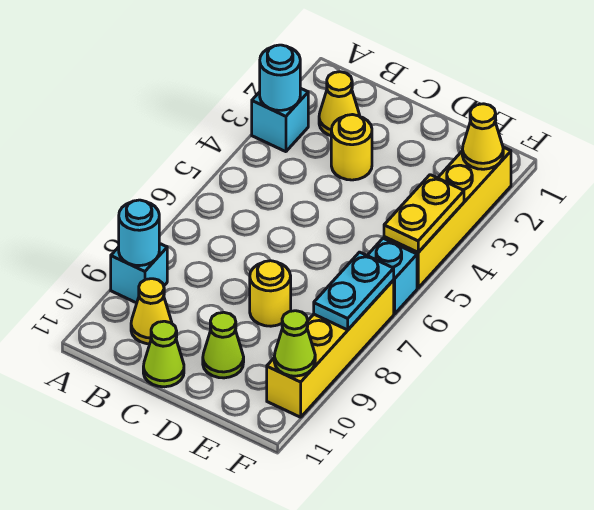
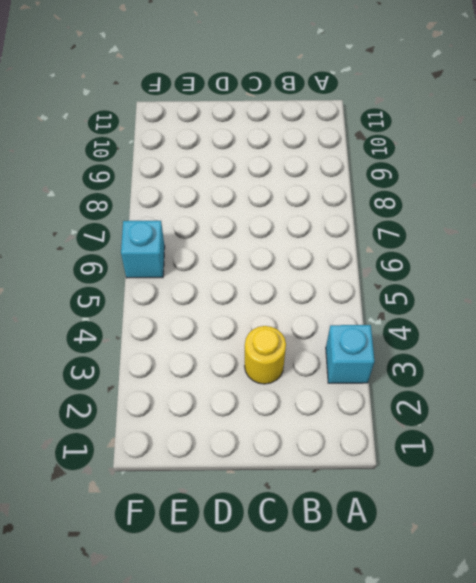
none -> cyan brick A9 level 1
none -> yellow cone B2 level 1
none -> yellow cone B10 level 1

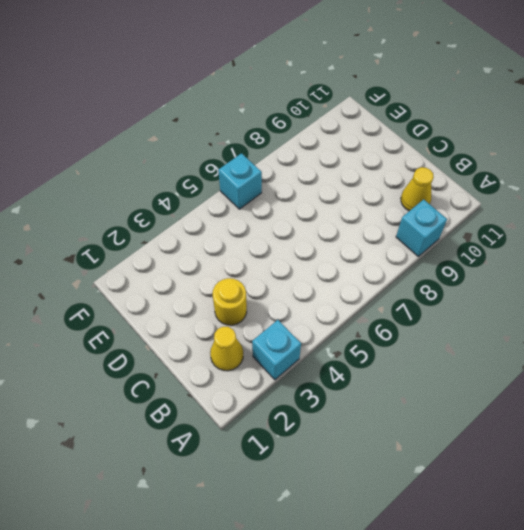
none -> lime cone C11 level 1
none -> yellow round brick D8 level 1
none -> lime cone D10 level 1

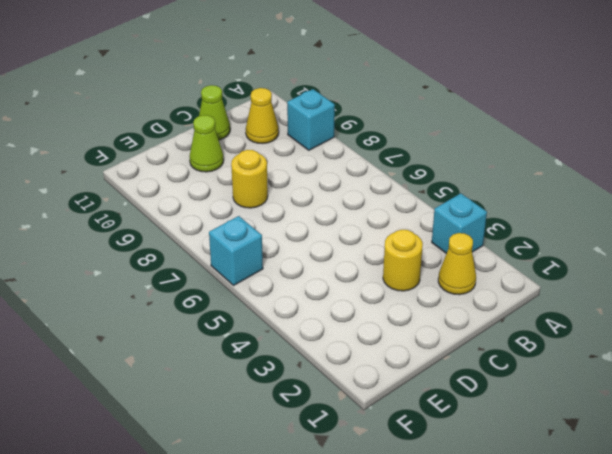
none -> yellow brick F2:F5 level 1
none -> yellow brick F7:F10 level 1
none -> cyan round brick A3 level 2

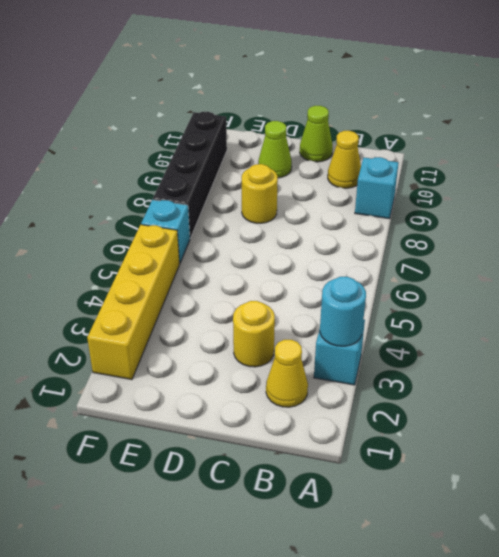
black brick F7:F10 level 1 -> yellow brick F7:F10 level 1
none -> cyan round brick A9 level 2
none -> yellow cone F2 level 2
none -> yellow plate F4:F5 level 2

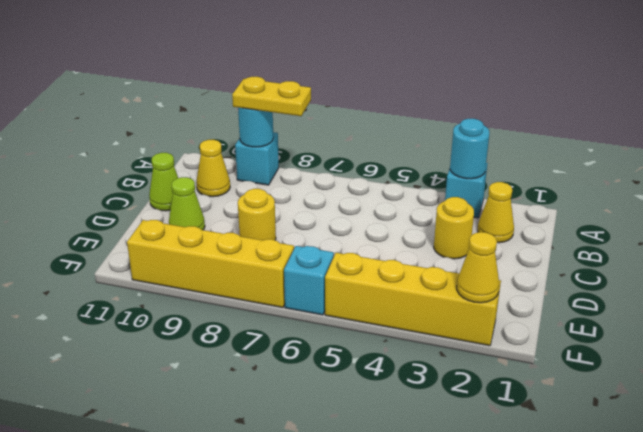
yellow plate A8:A9 level 3 -> yellow plate F4:F5 level 2
none -> cyan plate F7:F8 level 2
none -> lime cone F10 level 2

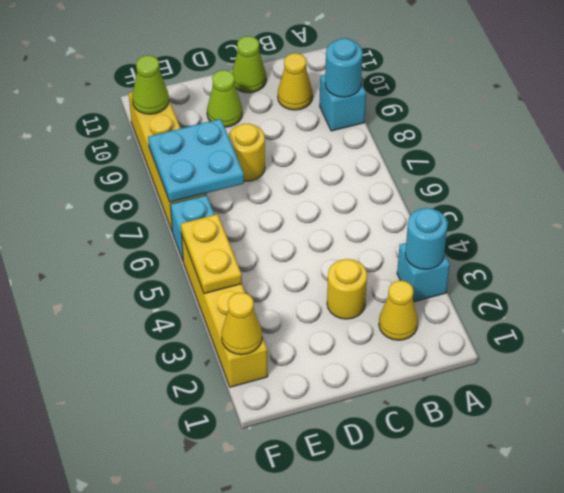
cyan plate E7:F8 level 2 -> cyan plate F7:F8 level 2

